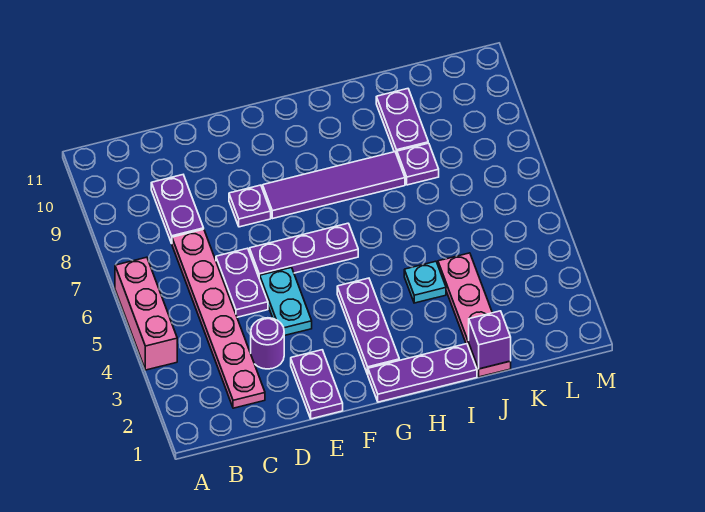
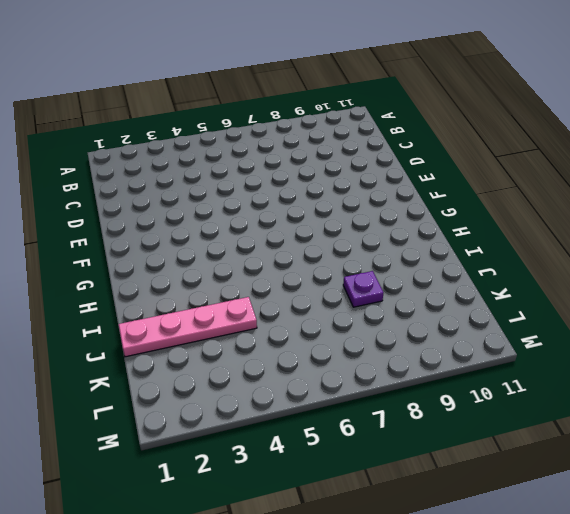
none -> pink brick A4:A6 level 1
none -> pink plate C2:C7 level 1
none -> purple plate C8:C9 level 1

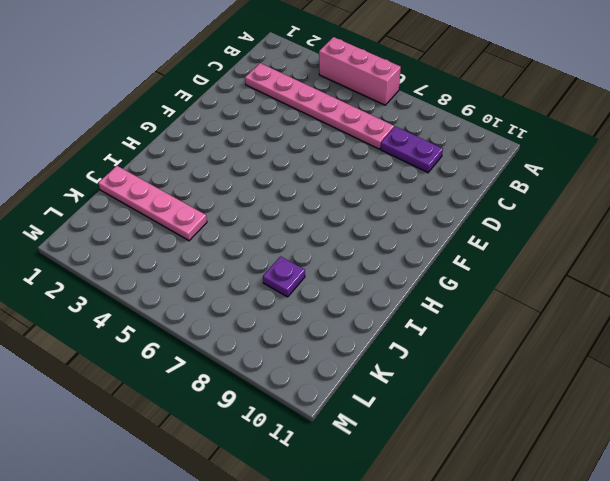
none -> purple round brick D3 level 1
none -> purple plate D5:D6 level 1
none -> purple plate E1:E2 level 1

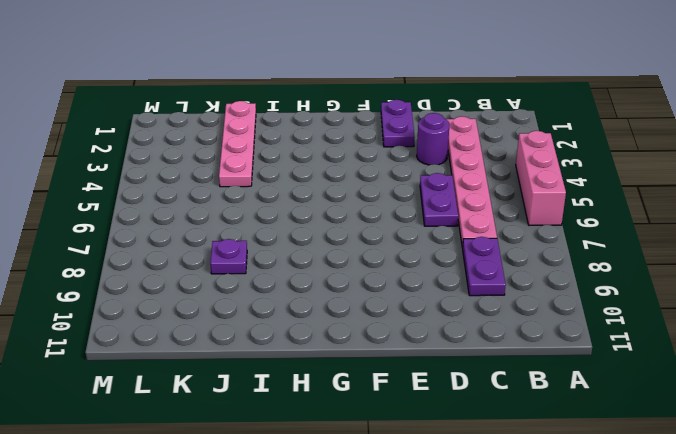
none -> cyan plate E4:E5 level 1
none -> purple plate E6:G6 level 1
none -> purple plate E8 level 1

